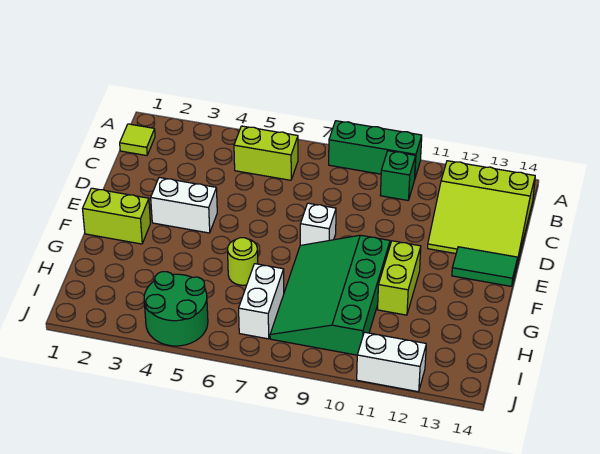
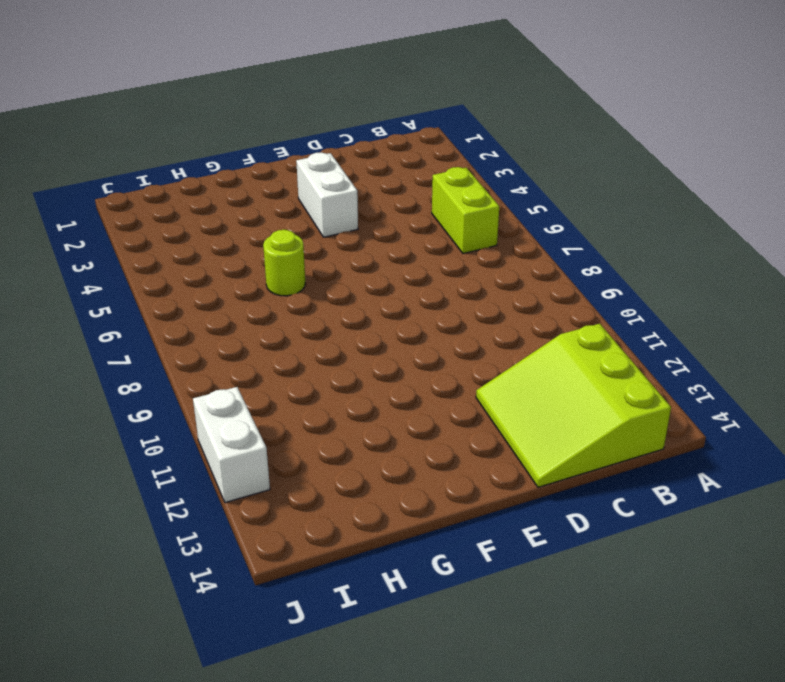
none -> green brick A8:A10 level 1
none -> lime tile B1 level 1
none -> green brick B10 level 1

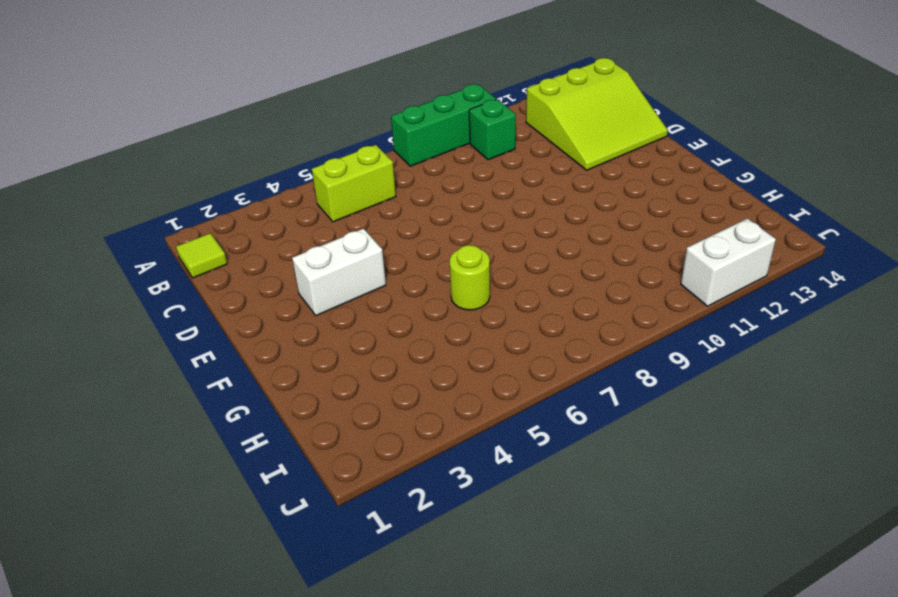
none -> white brick E8 level 1
none -> green tile E13:E14 level 1
none -> lime brick F1:F2 level 1

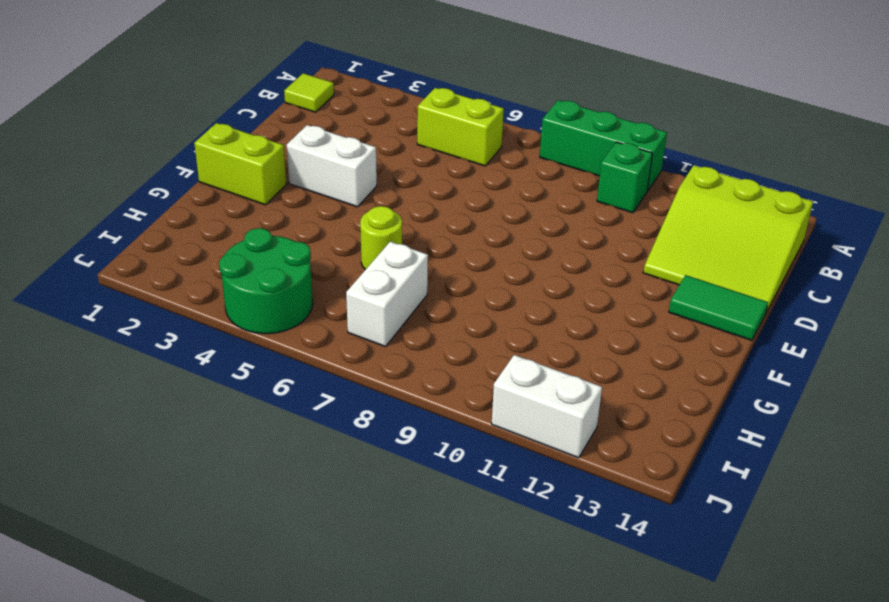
none -> white brick E8 level 1
none -> green slope F8:I10 level 1 top 10
none -> lime brick F11:G11 level 1

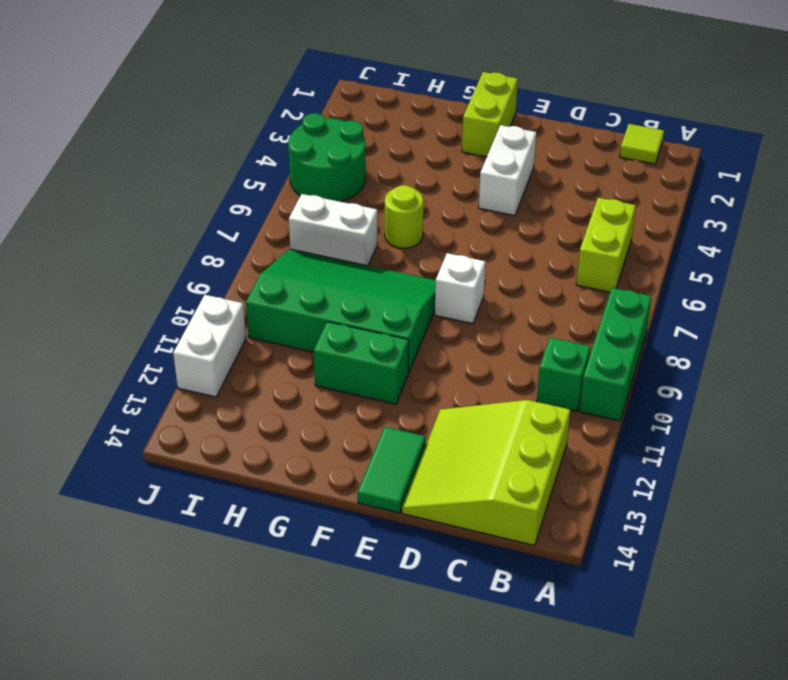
green brick F11:G11 level 1 -> lime brick F11:G11 level 1

